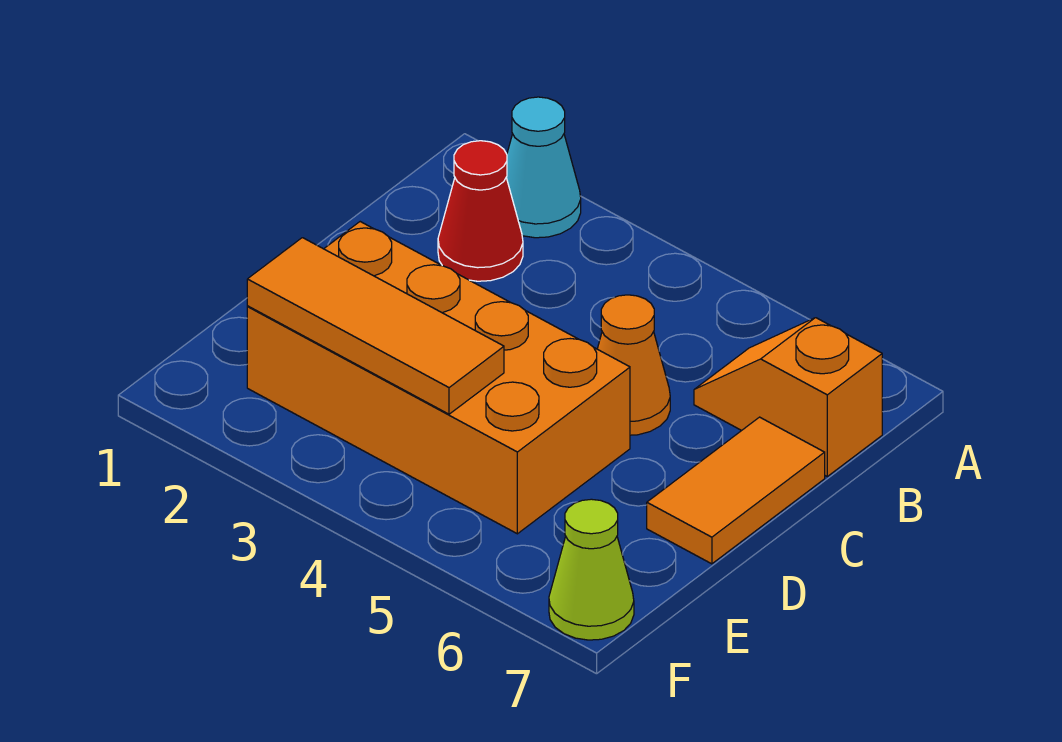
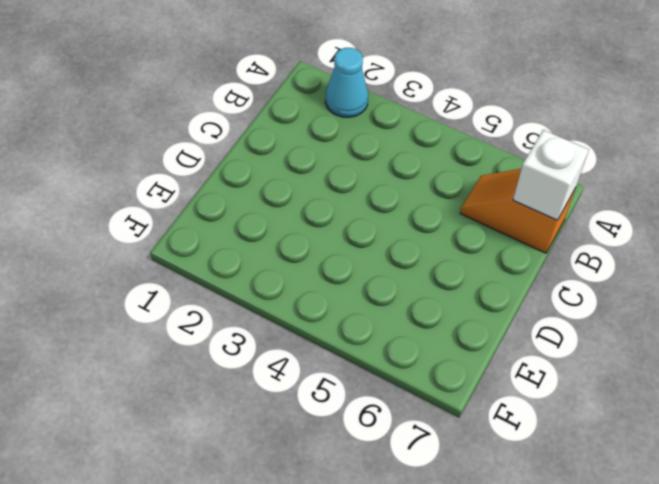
white brick B7 level 2 -> none
none -> red cone B2 level 1
none -> orange cone C5 level 1

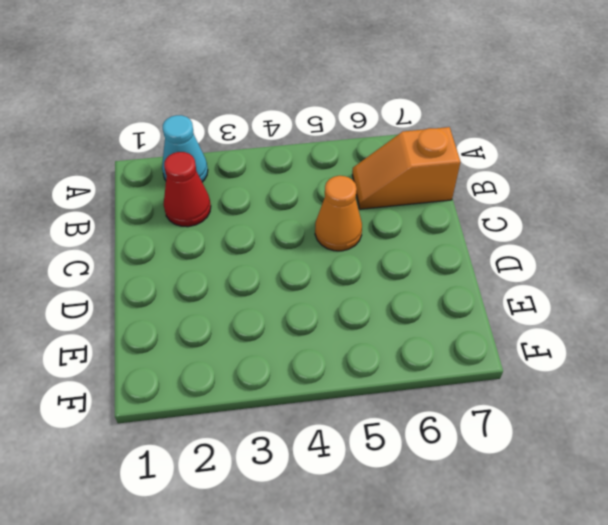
none -> orange tile C7:D7 level 1
none -> orange brick D2:E5 level 1

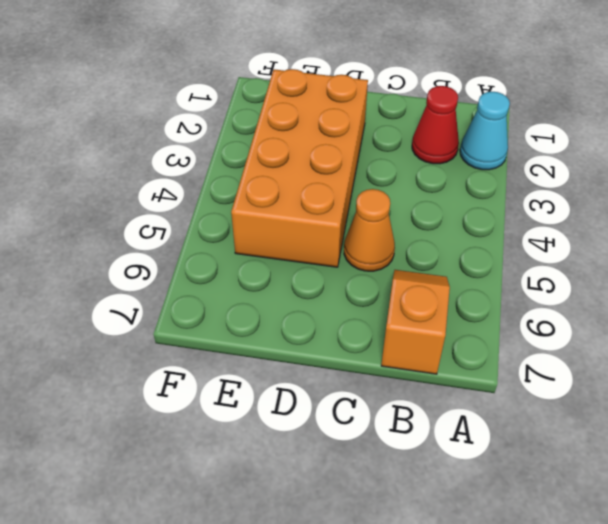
none -> orange tile C7:D7 level 1
none -> lime cone F7 level 1

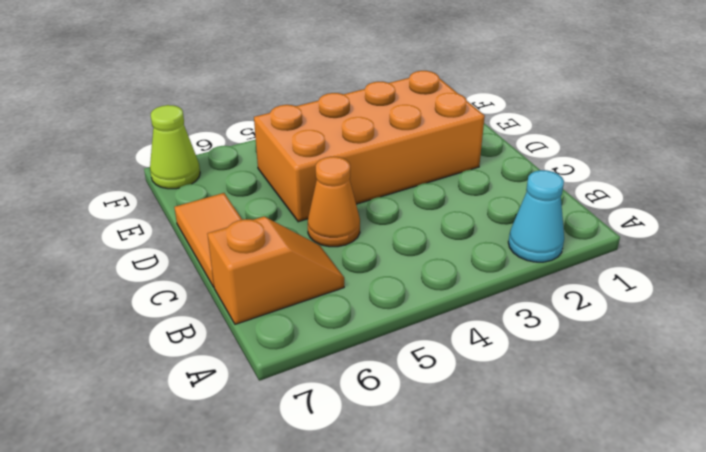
none -> red cone B2 level 1
none -> orange tile E2:E4 level 2

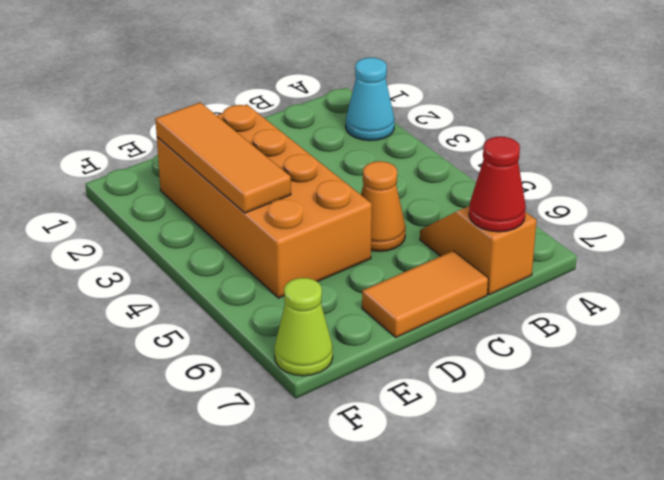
red cone B7 level 2 -> red cone B2 level 1

